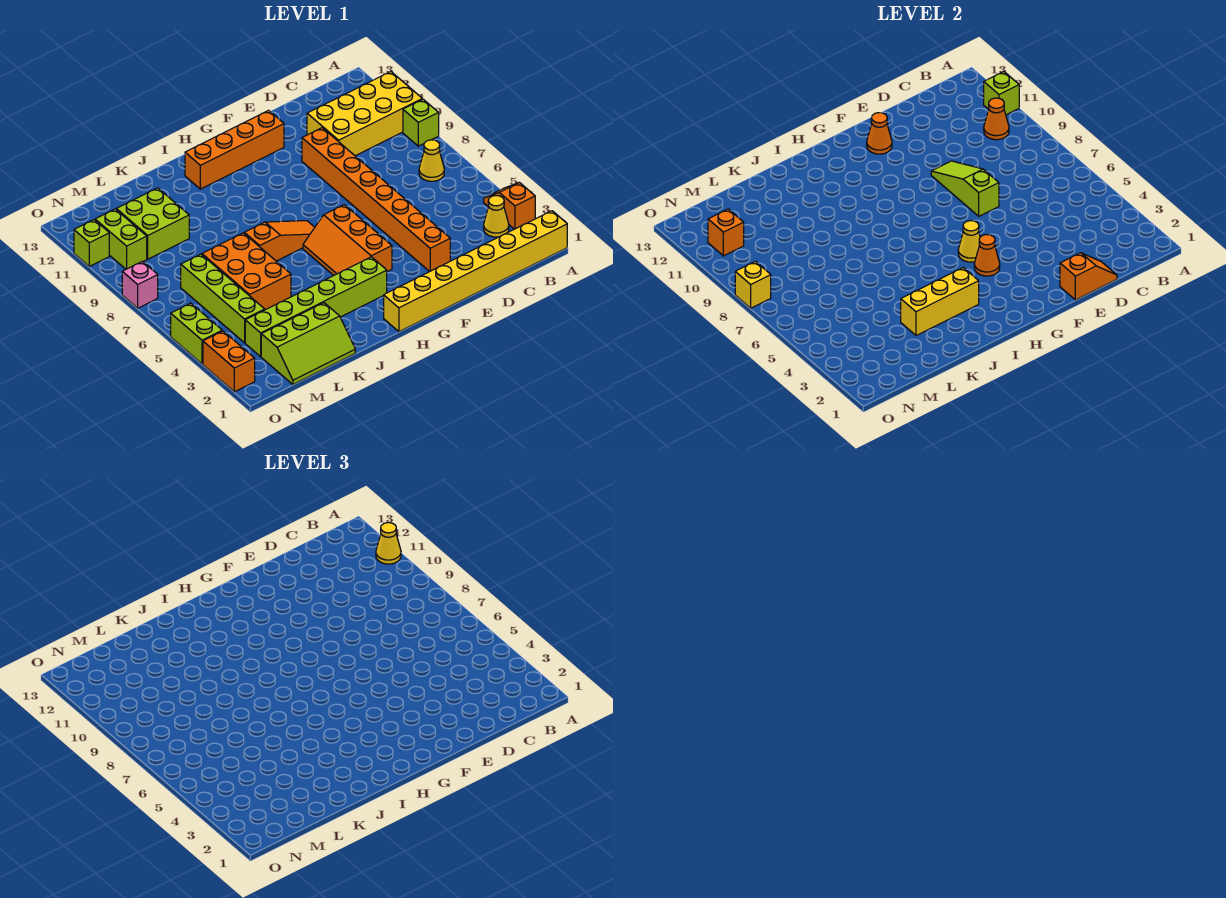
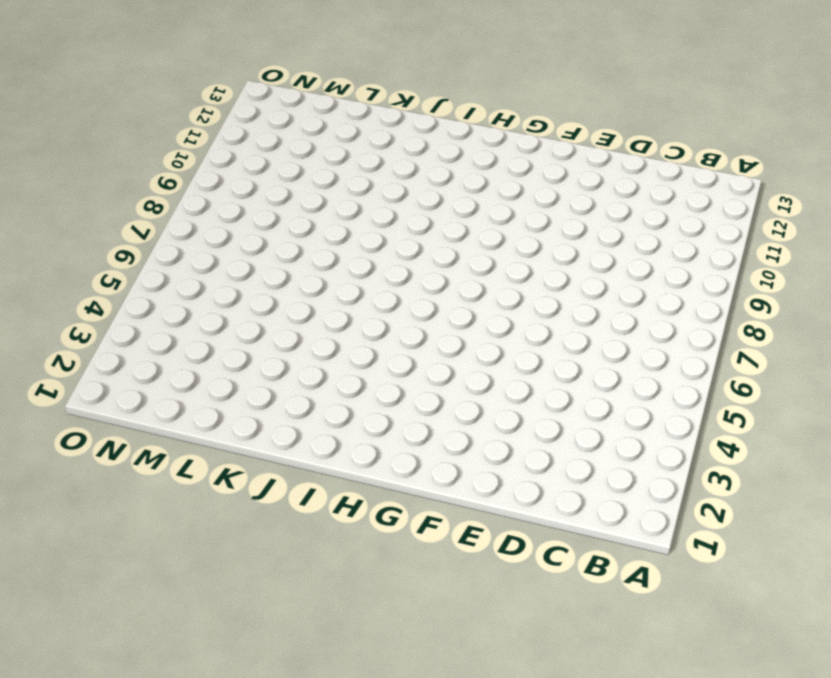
none -> yellow brick A1:H1 level 1
none -> orange slope A3:A4 level 1 top 3
none -> lime brick A9 level 1
none -> yellow brick A10:D11 level 1

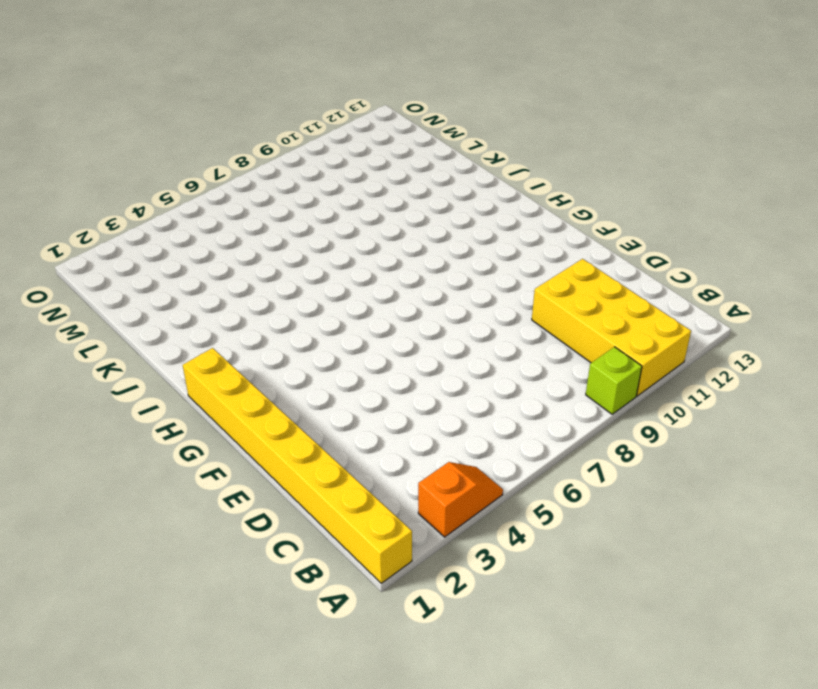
none -> yellow cone B3 level 1
none -> yellow cone B7 level 1
none -> orange brick E3:E10 level 1
none -> orange brick F12:I12 level 1

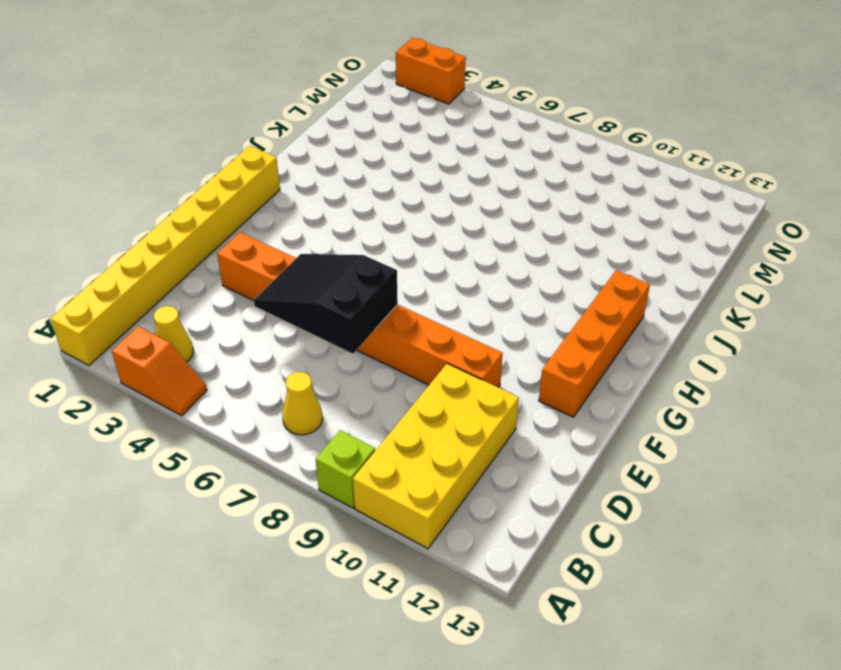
black slope D5:E7 level 2 top 7 -> lime slope E7:E9 level 2 top 7
none -> orange slope G4:H6 level 1 top G
none -> lime brick H3:M3 level 1
none -> orange slope H7:J7 level 1 top J
none -> lime slope K1:M2 level 1 top 2

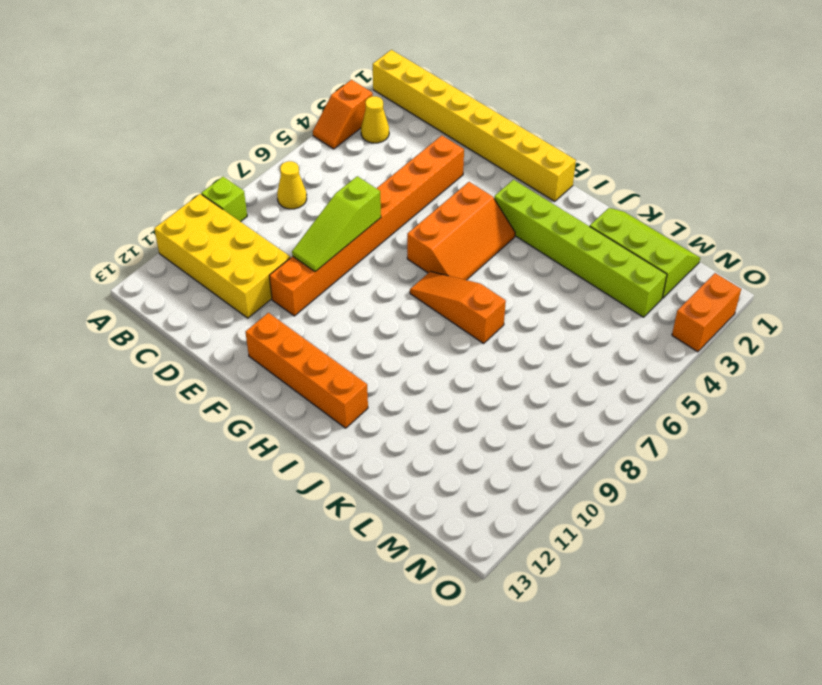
none -> orange brick K5:L7 level 1
none -> lime brick L10:M11 level 1
none -> lime brick M4:M7 level 1
none -> lime brick N10:N11 level 1

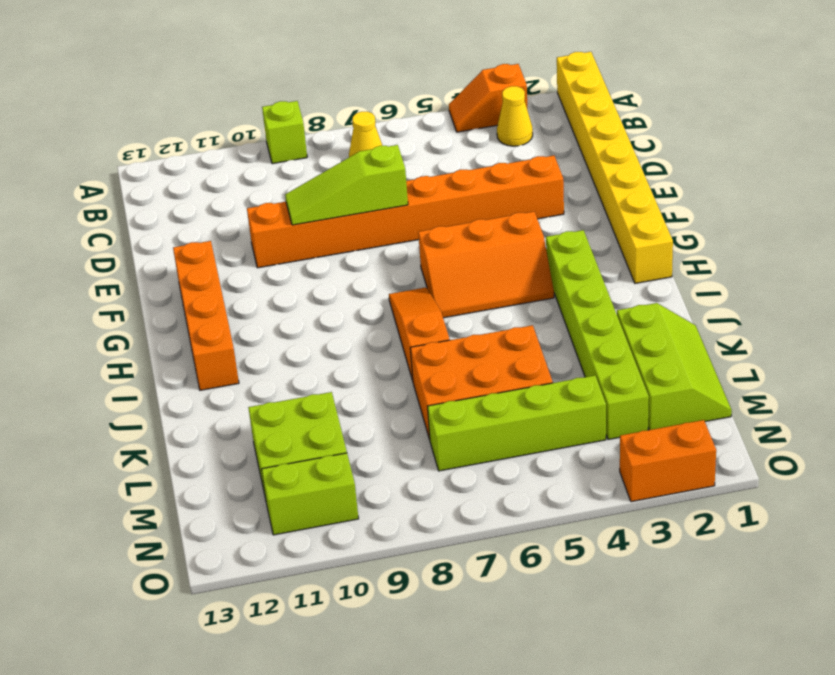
none -> yellow brick A10:D11 level 1
none -> lime brick O4:O5 level 1
none -> pink brick O8 level 1
none -> lime brick O11 level 1

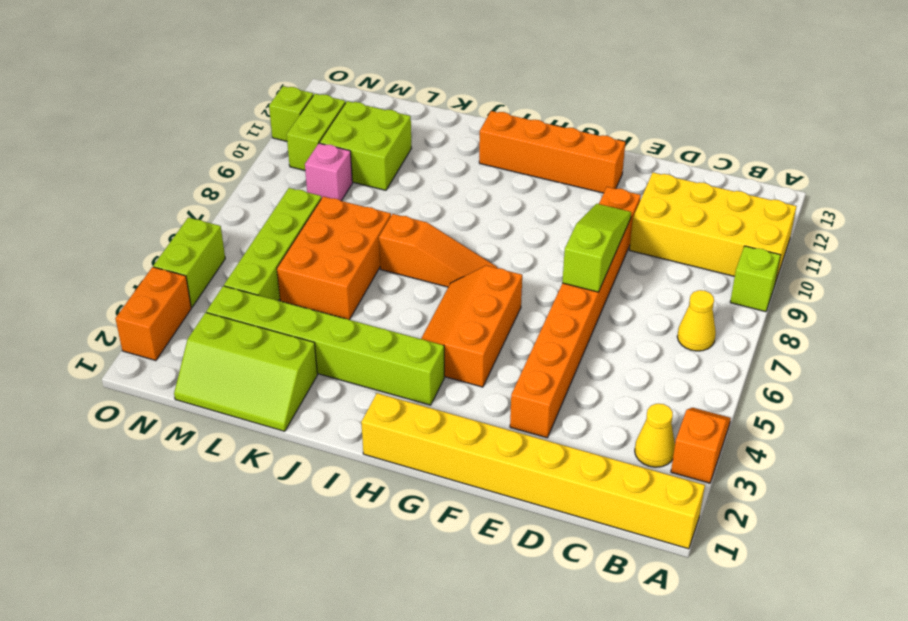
pink brick M9 level 1 -> pink brick O8 level 1
none -> lime brick A11 level 2
none -> orange cone B10 level 2
none -> orange slope D1:E1 level 2 top E
none -> orange cone F12 level 2

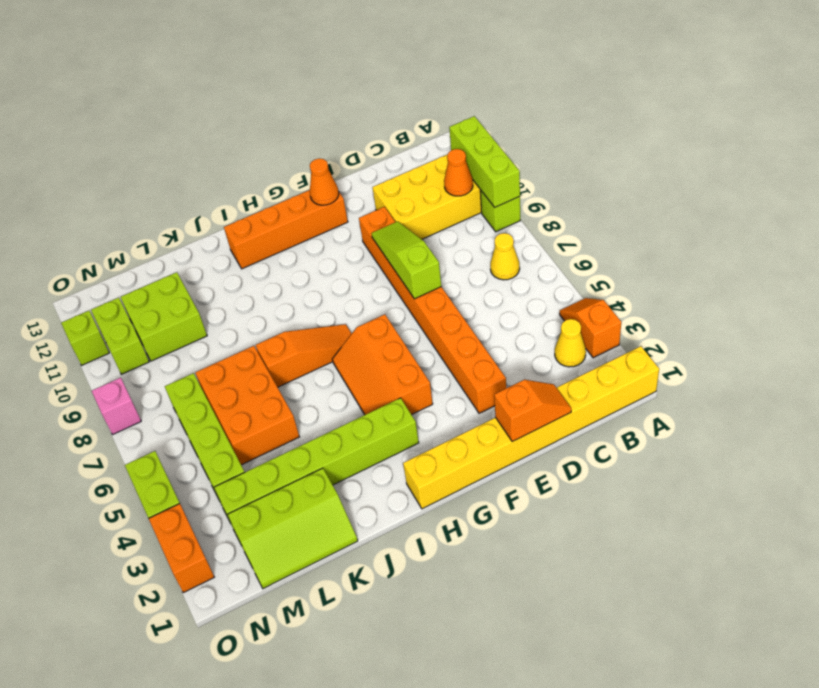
lime brick A9:A11 level 2 -> lime brick A11 level 2
none -> orange cone G4 level 2
none -> yellow cone G5 level 2
none -> yellow brick I3:K3 level 2
none -> orange brick N11 level 2

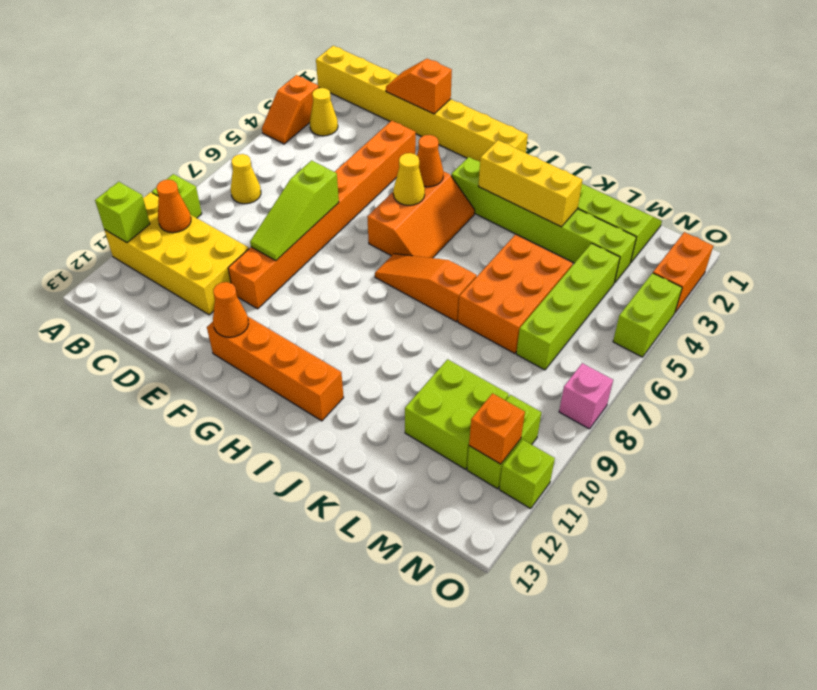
none -> yellow brick O8 level 2
none -> yellow cone A11 level 3

